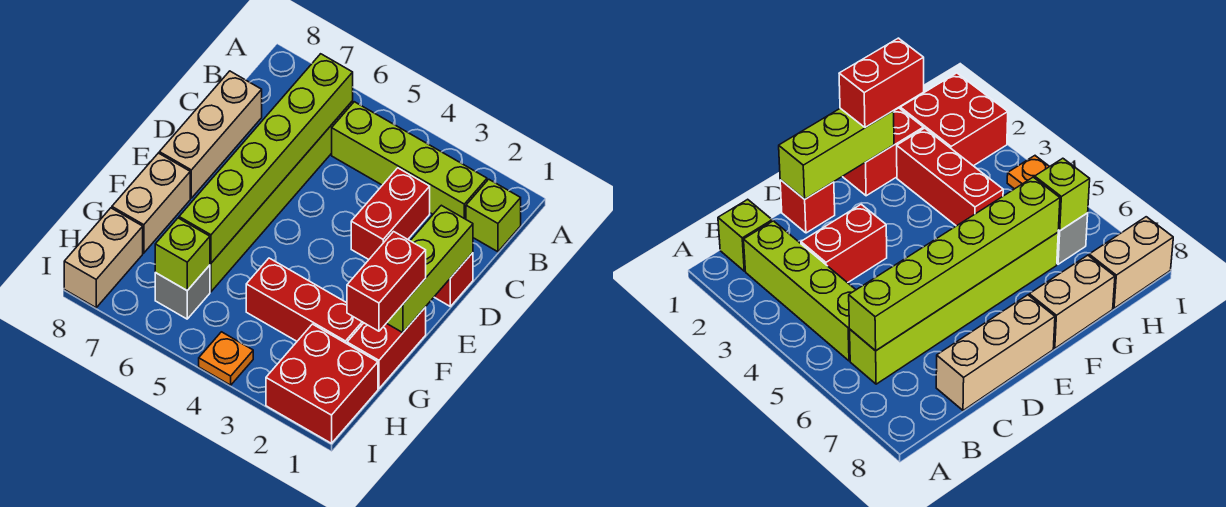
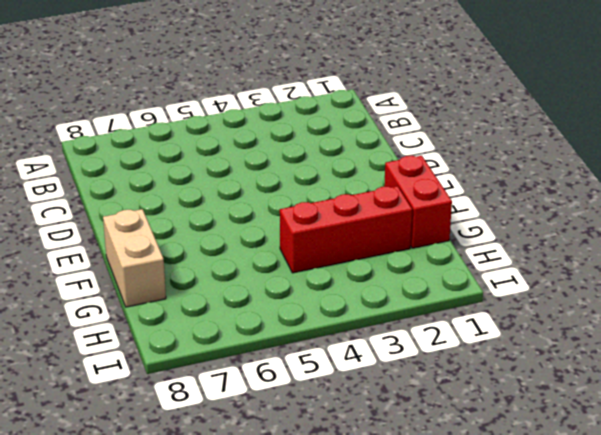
none -> lime brick B1 level 1
none -> lime brick B2:B5 level 1
none -> lime brick B6:G6 level 1

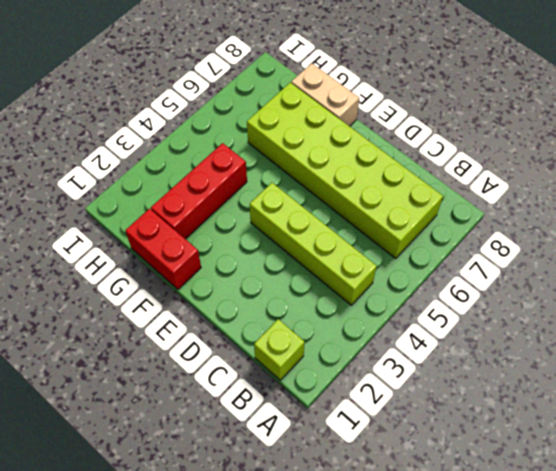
lime brick B4:E4 level 1 -> lime brick B2:B5 level 1
lime brick B6:G7 level 1 -> lime brick B6:G6 level 1
none -> red brick C3:D3 level 1
none -> tan brick C8:E8 level 1
none -> red brick D1 level 1

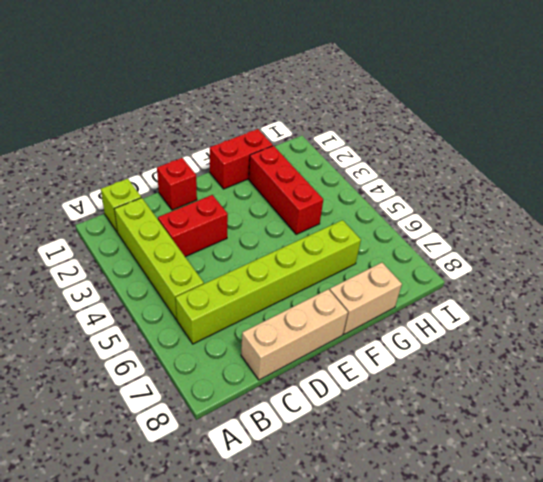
none -> red brick H1:I2 level 1
none -> grey brick H6 level 1
none -> tan brick H8:I8 level 1

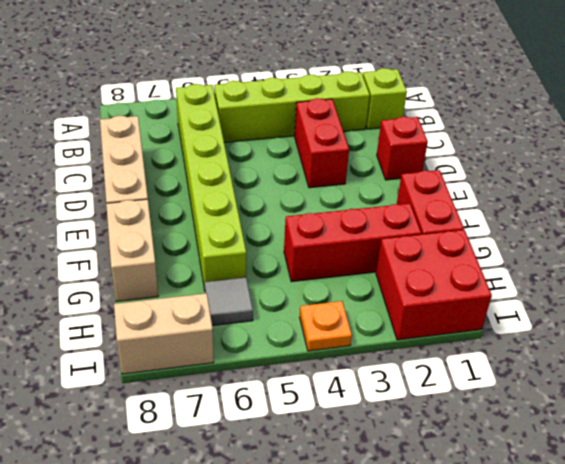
grey tile H6 level 1 -> grey brick H6 level 1
tan brick I7:I8 level 1 -> tan brick H8:I8 level 1
none -> lime brick B6:G6 level 2
none -> lime brick D1:F1 level 2
none -> lime brick H6 level 2

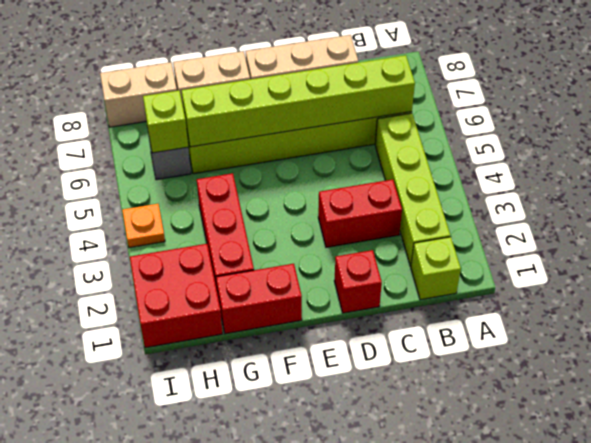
none -> lime brick D1:F1 level 2
none -> red brick F1:G1 level 3

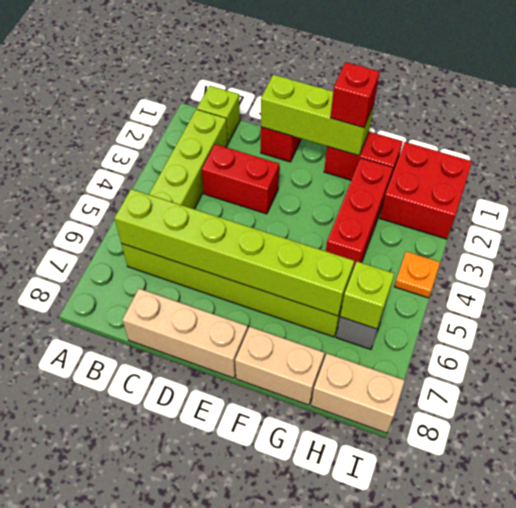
red brick F1 level 3 -> red brick F1:G1 level 3

